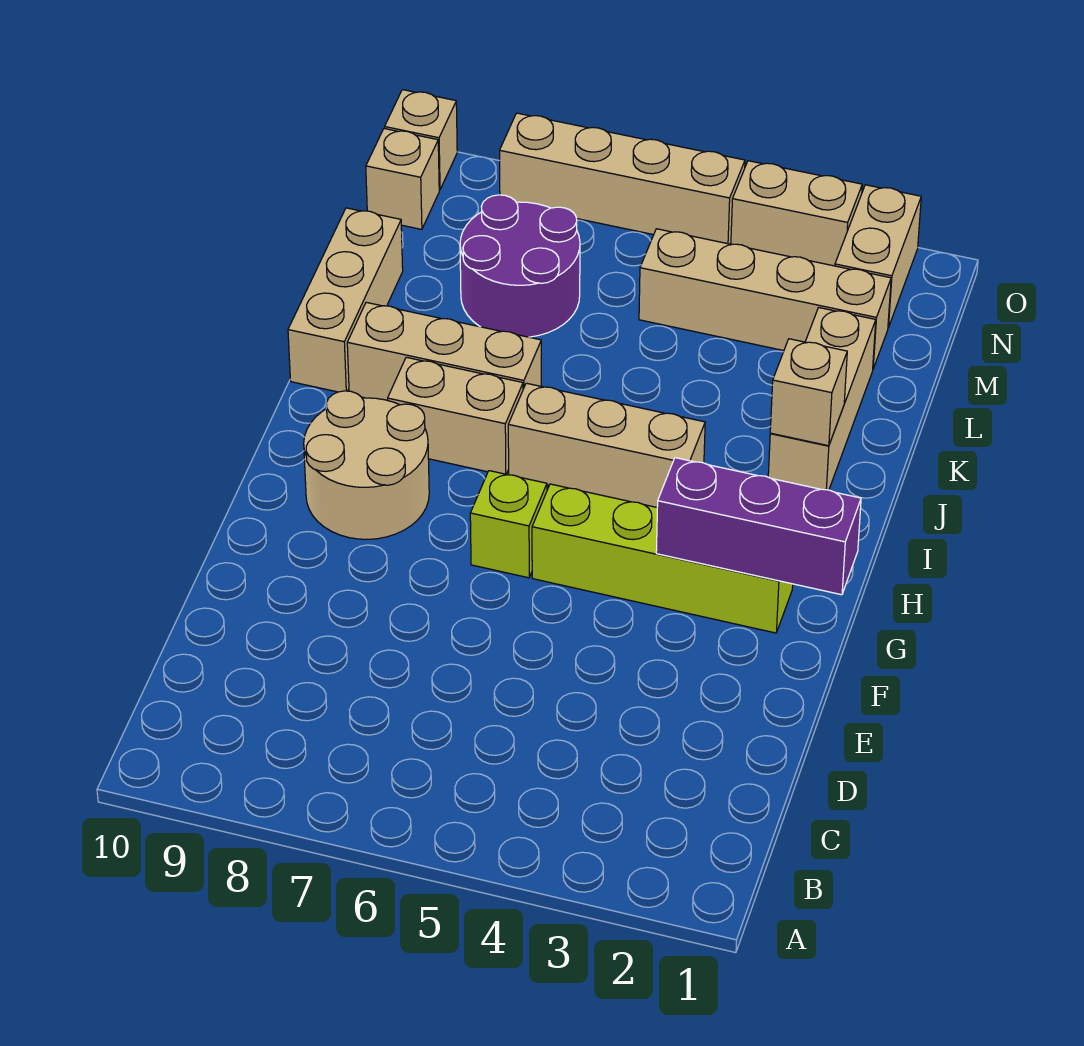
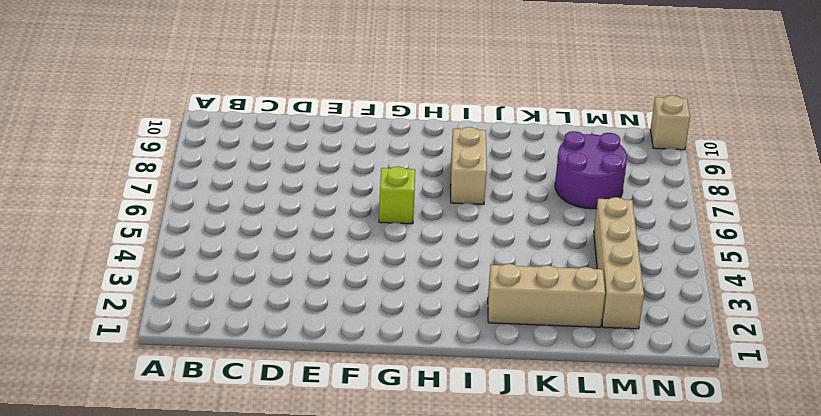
none -> lime brick G2:G5 level 1
none -> tan round brick G8:H9 level 1
none -> tan brick I4:I6 level 1

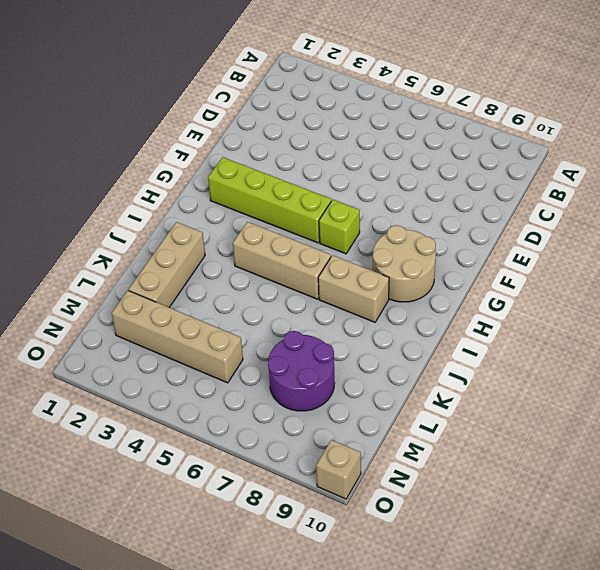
none -> tan brick J7:J9 level 1
none -> tan brick J10:L10 level 1
none -> tan brick N2:O2 level 1

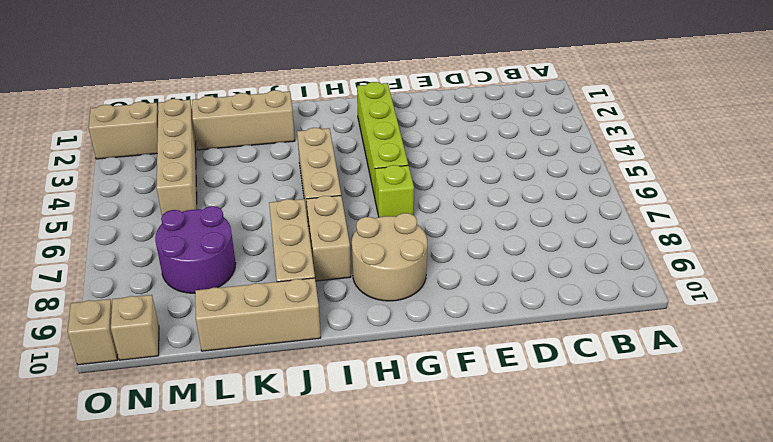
none -> tan brick O3:O4 level 1
none -> tan brick O5:O8 level 1
none -> purple brick G1:G3 level 2

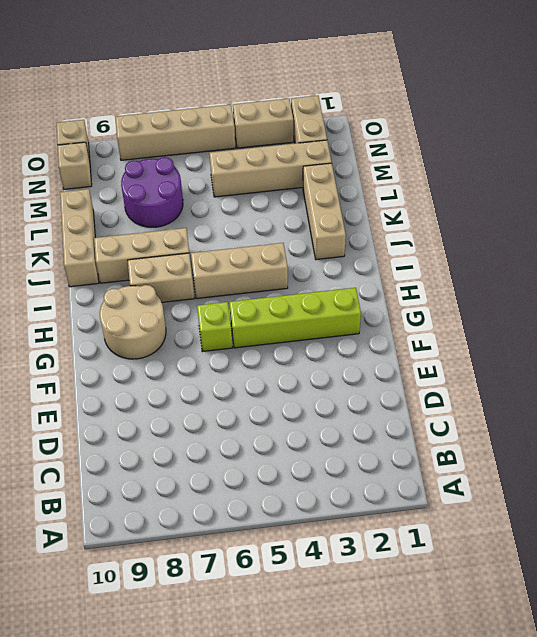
none -> purple brick G1:G3 level 2
none -> tan brick J2 level 2

